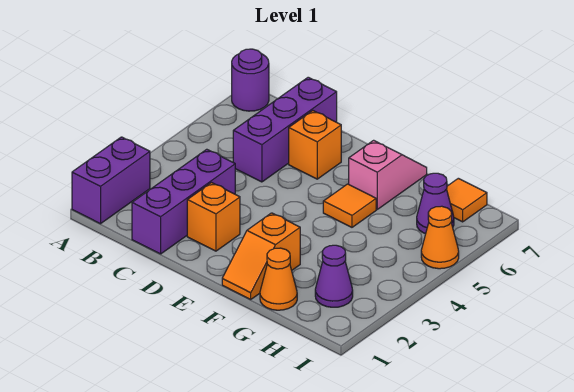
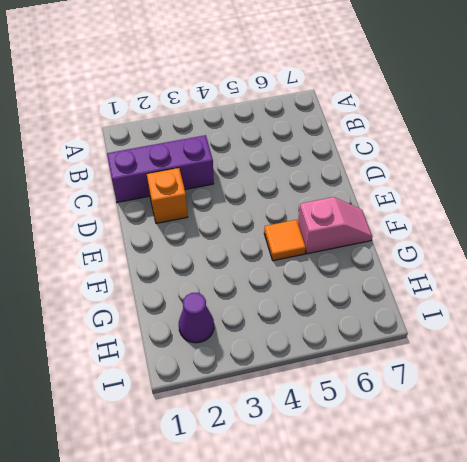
none -> purple brick A1:A2 level 1
none -> purple round brick A7 level 1
none -> purple brick C5:C7 level 1

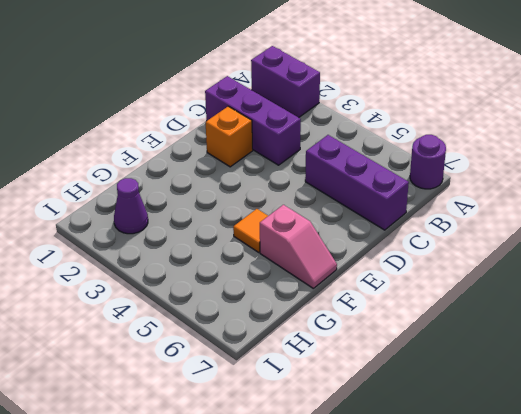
none -> orange brick D6 level 1
none -> orange slope F1:F2 level 1 top 2
none -> orange cone G1 level 1

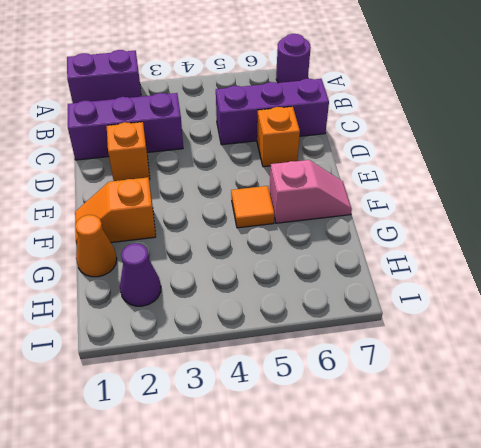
none -> purple cone H6 level 1
none -> orange tile H7 level 1
none -> orange cone I5 level 1

